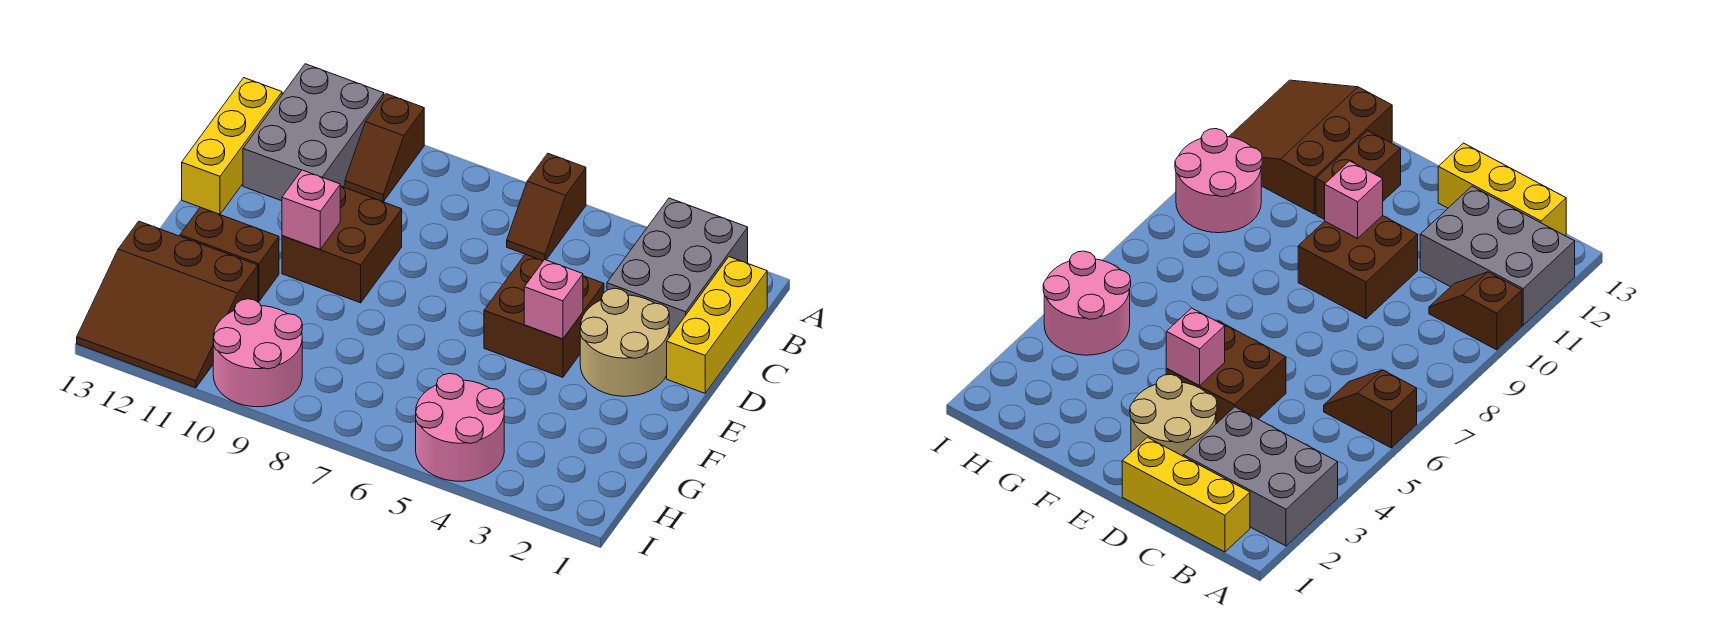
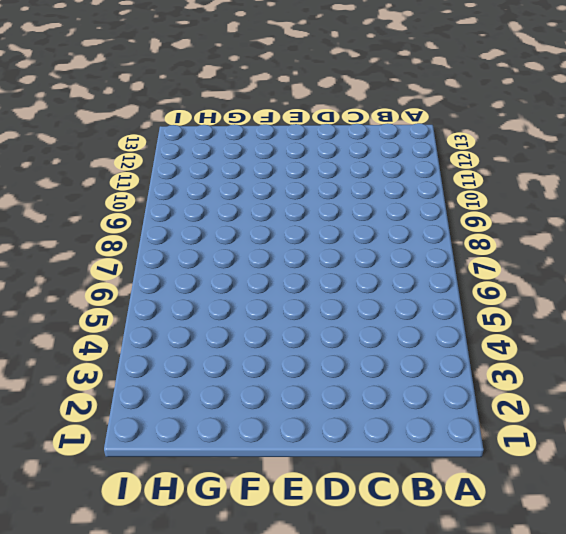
none -> grey brick A2:C3 level 1
none -> brown slope A6:B6 level 1 top A
none -> brown slope A10:B10 level 1 top A

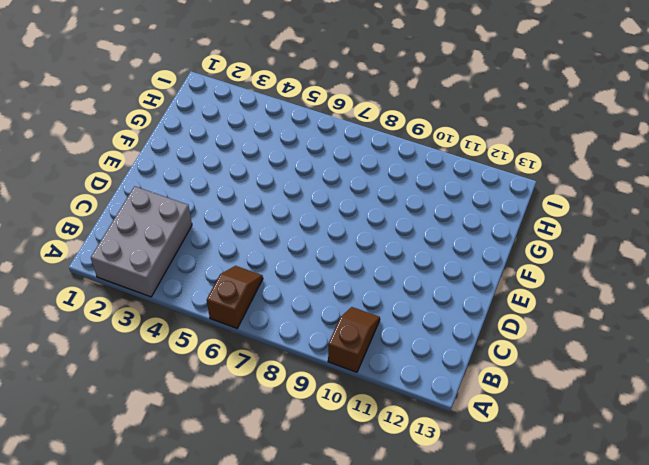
none -> grey brick A11:C12 level 1
none -> yellow brick B1:D1 level 1
none -> yellow brick B13:D13 level 1

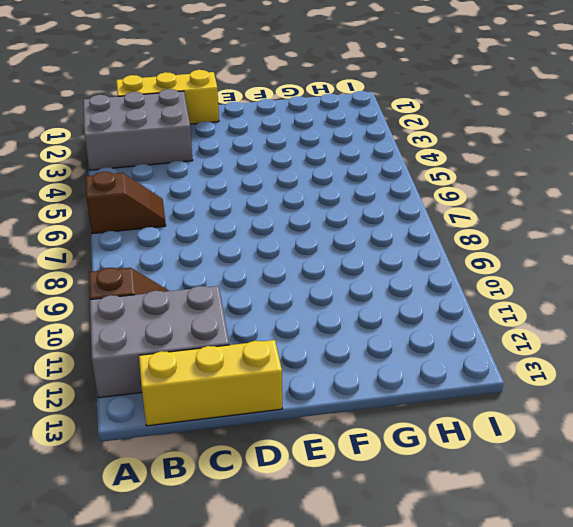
none -> tan round brick D2:E3 level 1
none -> brown brick D4:E5 level 1
none -> brown brick D9:E10 level 1

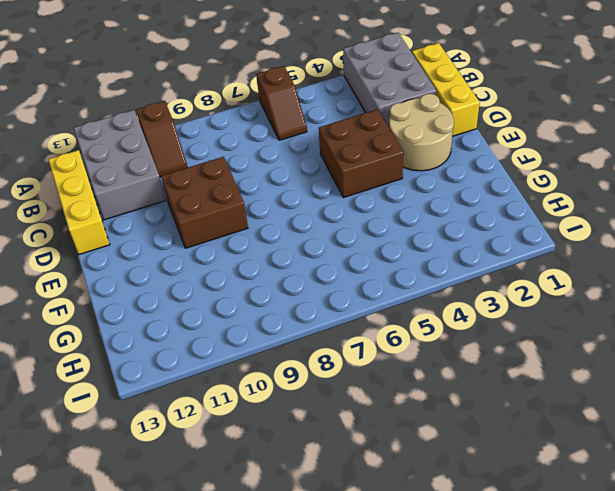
none -> brown brick F11:F12 level 1
none -> brown slope G11:I13 level 1 top G
none -> pink round brick H4:I5 level 1

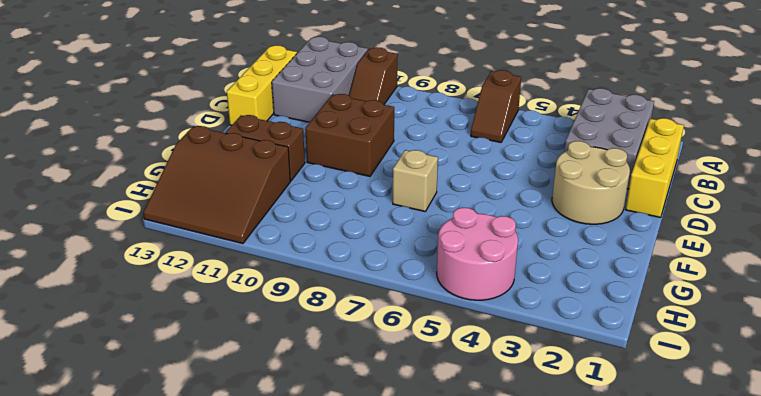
tan brick F7 level 1 -> none
none -> brown brick D4:E5 level 1
none -> pink round brick H9:I10 level 1
none -> pink brick E4 level 2

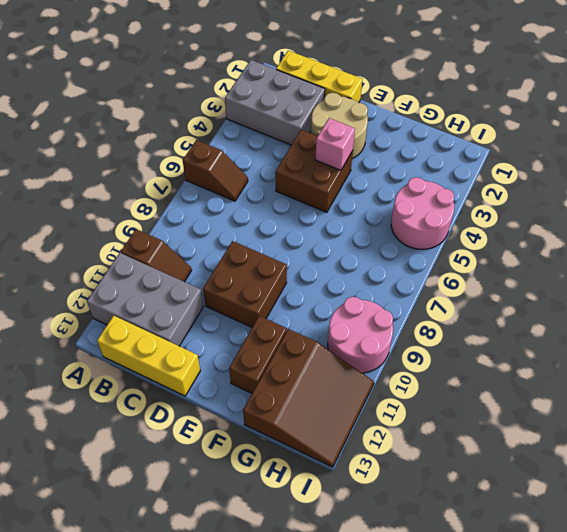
none -> pink brick E10 level 2

